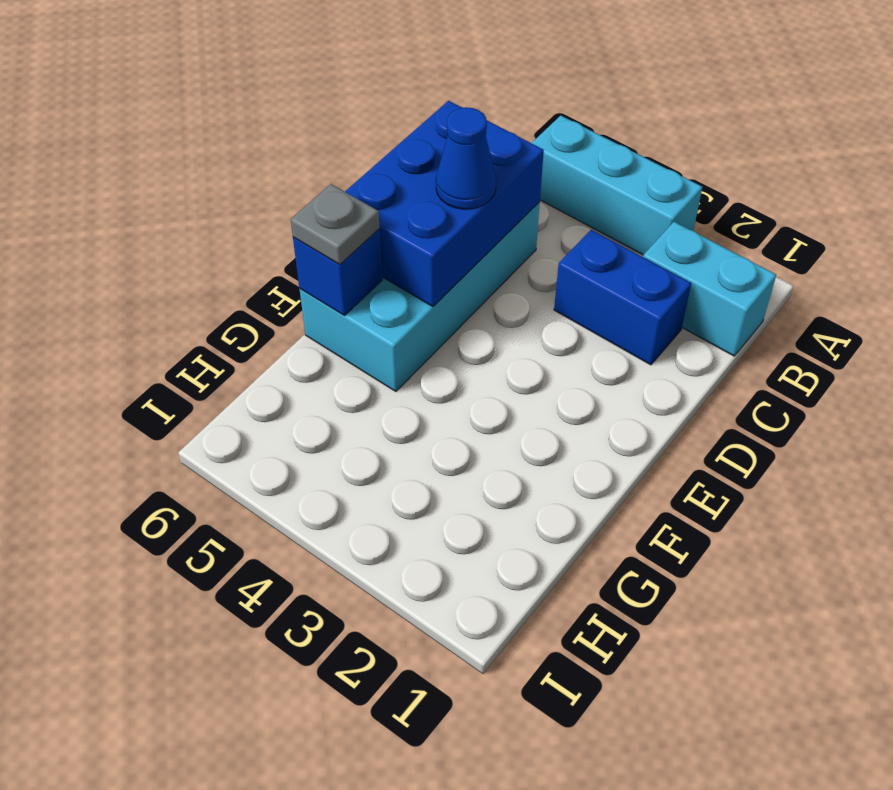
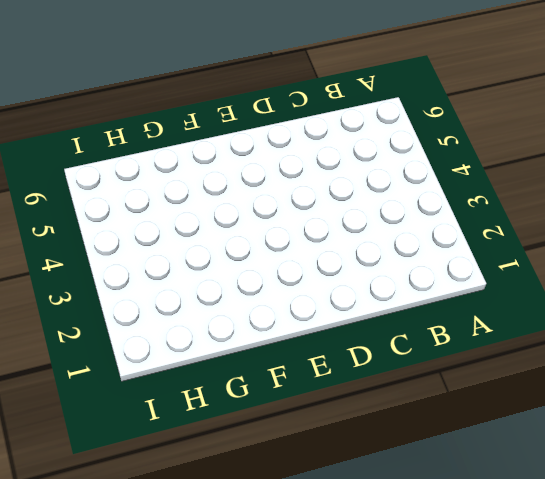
none -> cyan brick A3:A5 level 1
none -> cyan brick B1:B2 level 1

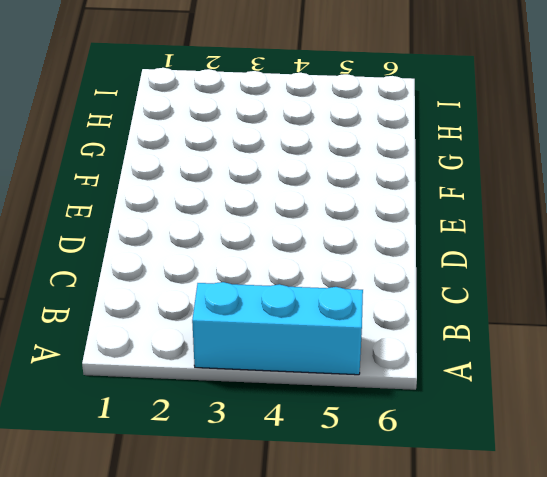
none -> cyan brick B1:B2 level 1
none -> blue brick C2:C3 level 1

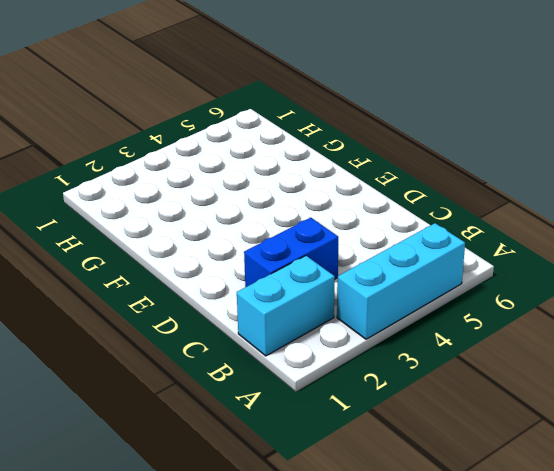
none -> cyan brick C5:F6 level 1
none -> blue brick C5:E6 level 2

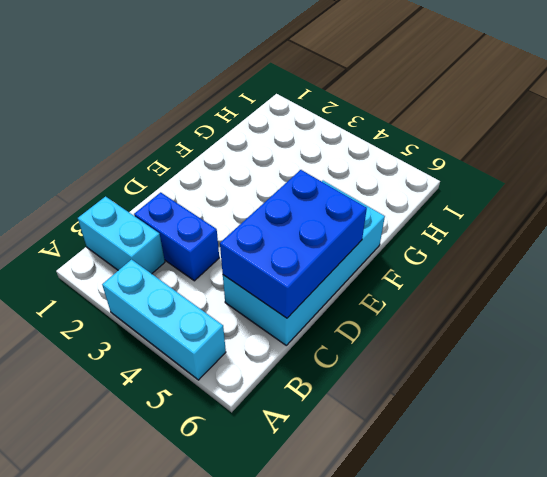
none -> blue brick F6 level 2
none -> blue cone D5 level 3

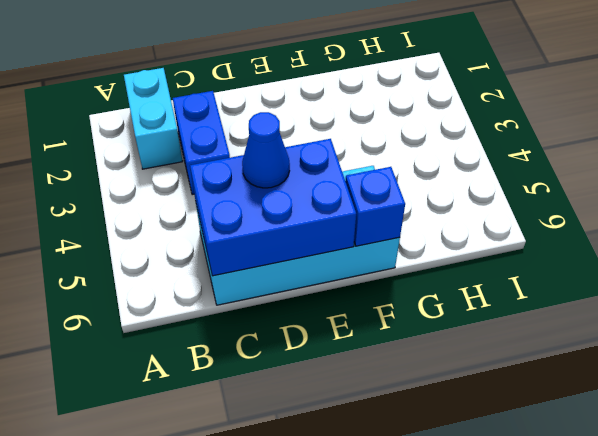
none -> cyan brick A3:A5 level 1
none -> grey plate F6 level 3

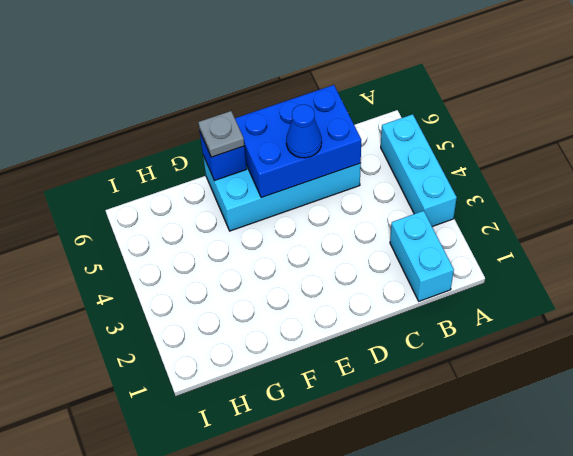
none -> blue brick C2:C3 level 1

